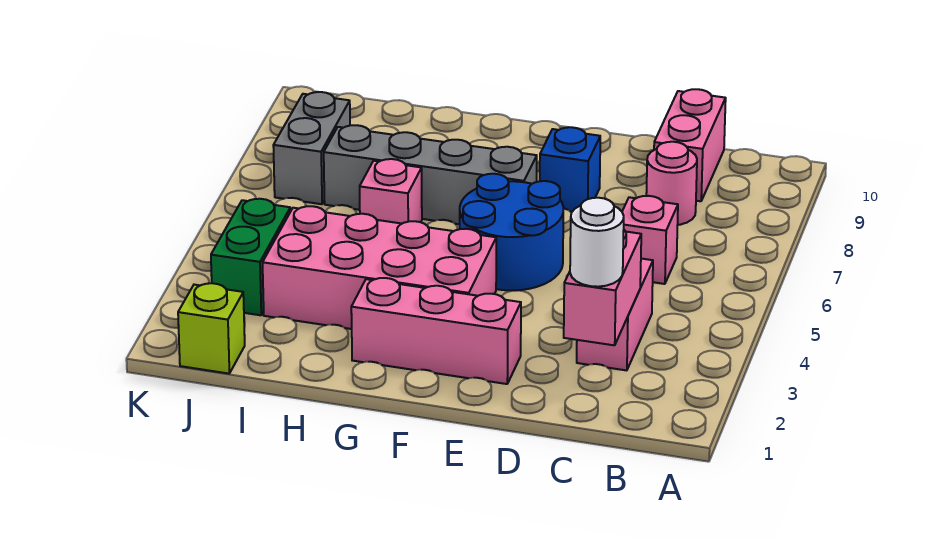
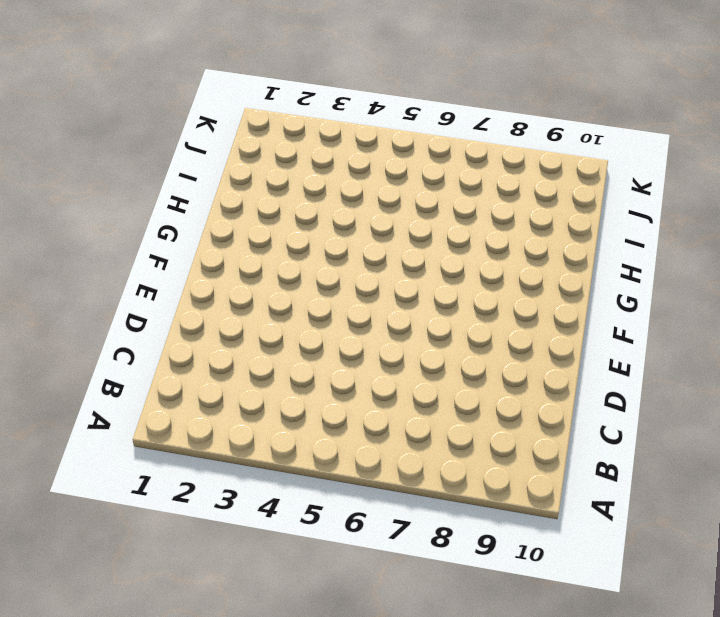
none -> pink brick C3:C4 level 1
none -> pink brick C6 level 1
none -> pink round brick C8 level 1

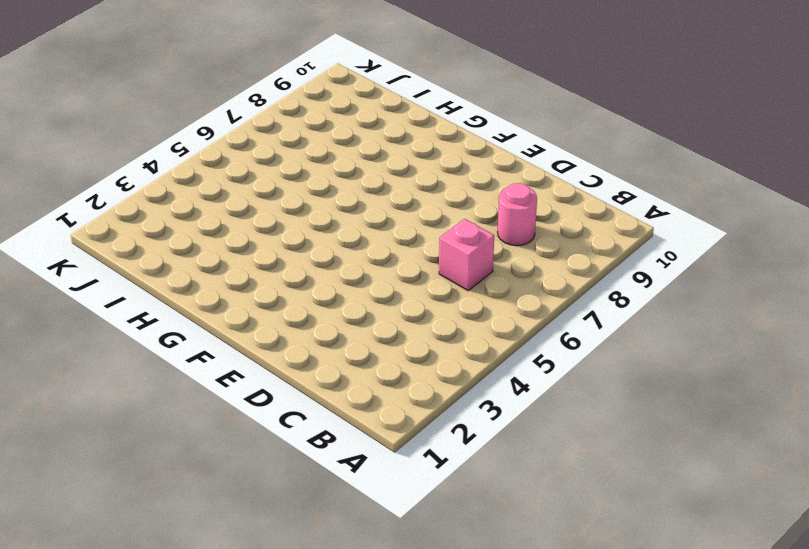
none -> pink brick C3:C4 level 1
none -> pink brick C9:C10 level 1
none -> pink brick E2:G2 level 1

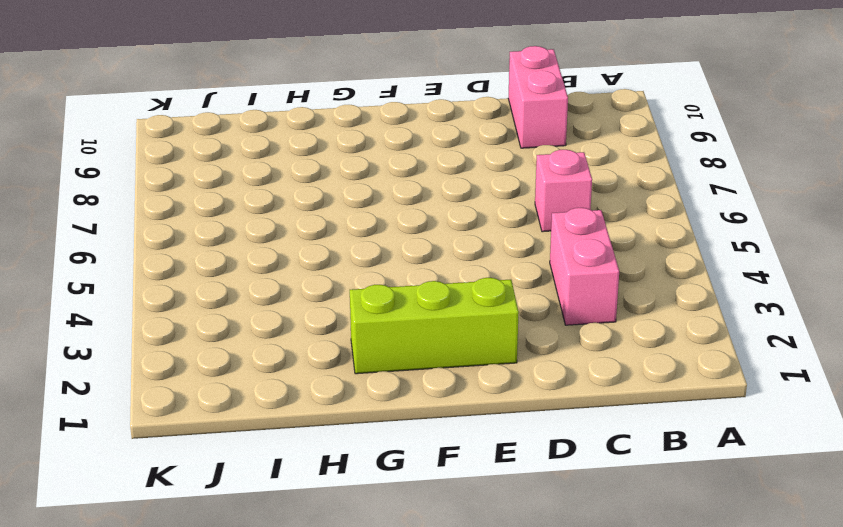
lime brick E2:G2 level 1 -> pink brick E2:G2 level 1
none -> pink round brick C8 level 1
none -> blue round brick E5:F6 level 1
none -> blue brick E8 level 1

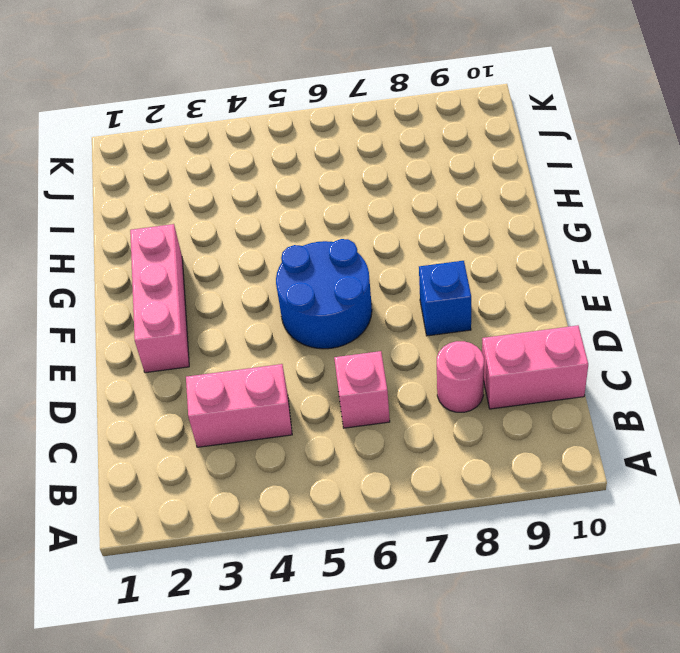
none -> pink brick F3:I4 level 1
none -> grey brick F7:I7 level 1
none -> pink brick H6 level 1

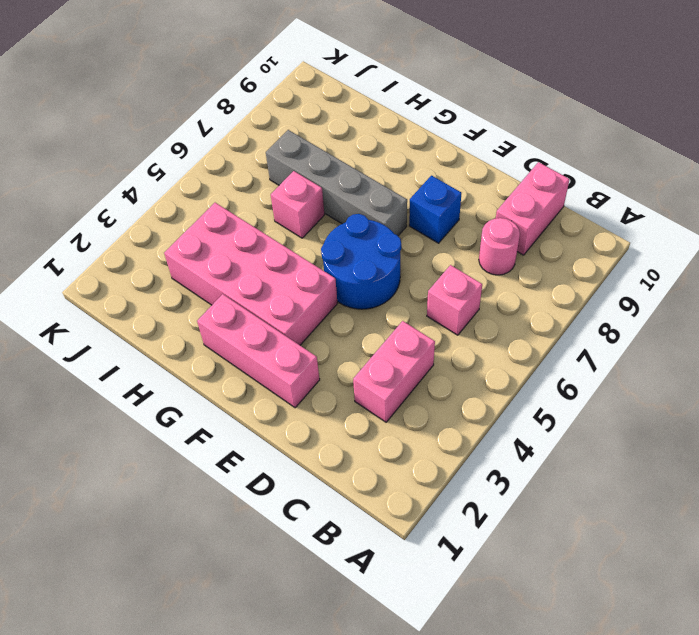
none -> lime brick J1 level 1
none -> green brick J3:J4 level 1
none -> grey brick J7:J8 level 1

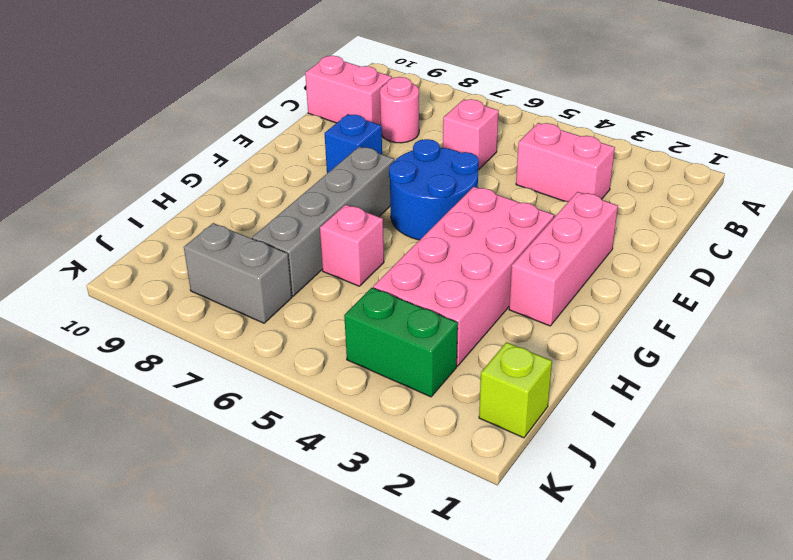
none -> pink brick C2:C3 level 2
none -> white round brick C2 level 3

